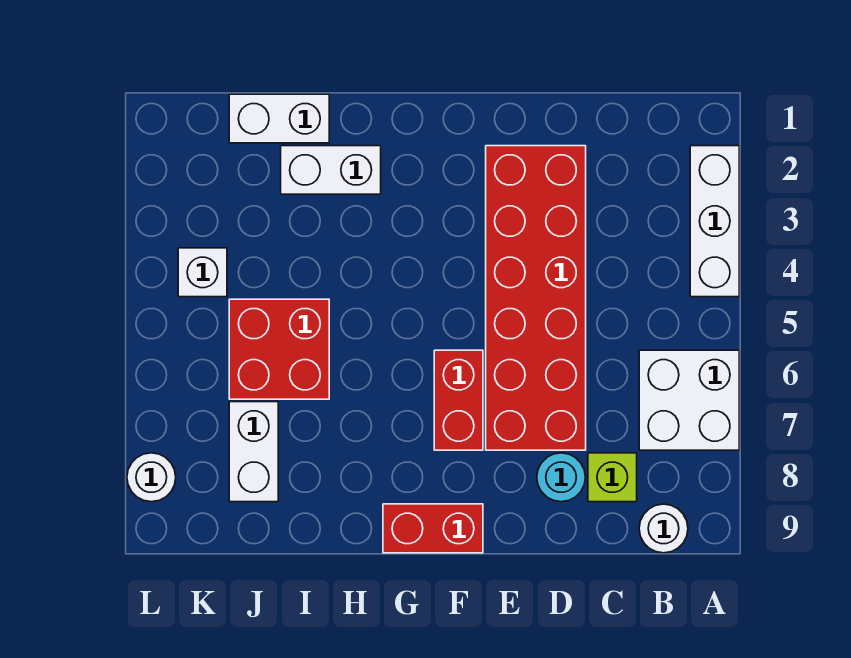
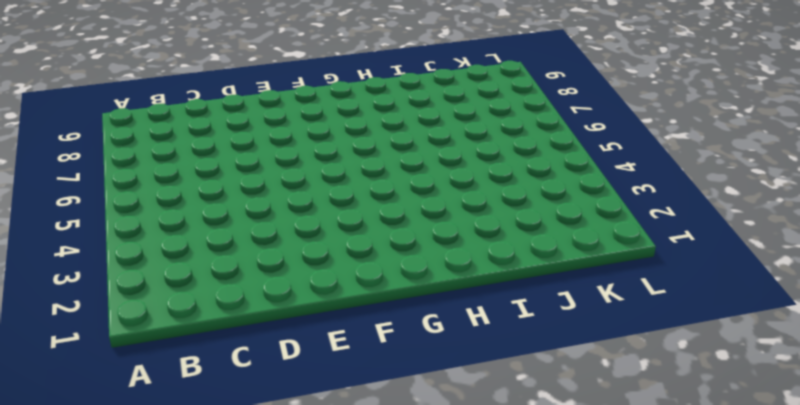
none -> white brick A2:A4 level 1
none -> white brick A6:B7 level 1
none -> white round brick B9 level 1

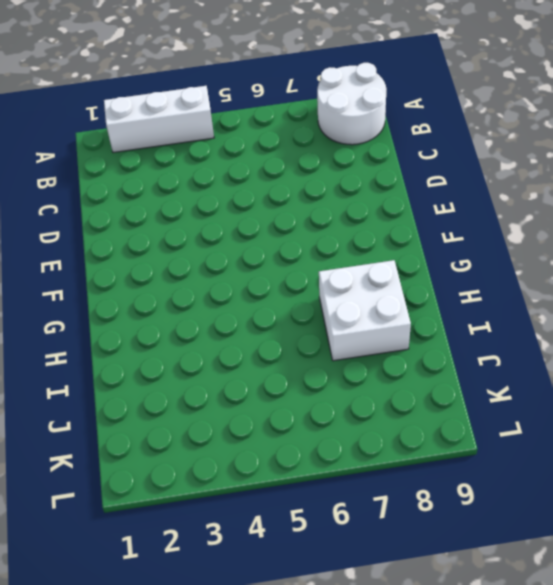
white round brick A8:B9 level 1 -> white round brick B9 level 1
white brick H7:I8 level 1 -> white brick A6:B7 level 1
none -> lime brick C8 level 1
none -> red brick D2:E7 level 1
none -> cyan round brick D8 level 1

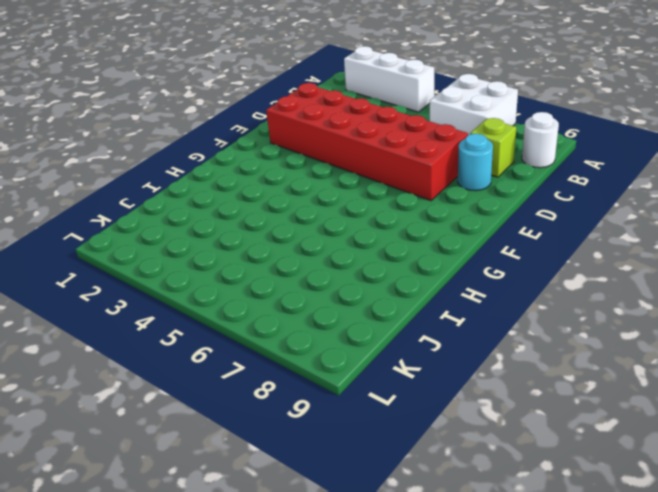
none -> red brick F6:F7 level 1
none -> red brick F9:G9 level 1
none -> white brick H2:I2 level 1

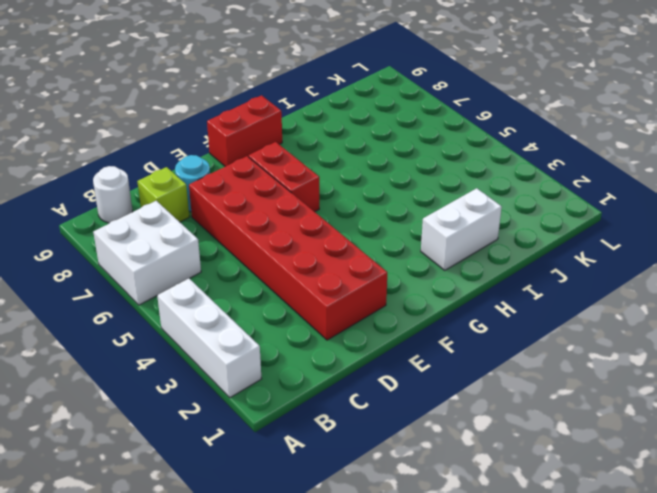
none -> white brick I1:J1 level 1
none -> red brick I5:J6 level 1
none -> white brick J7:J8 level 1

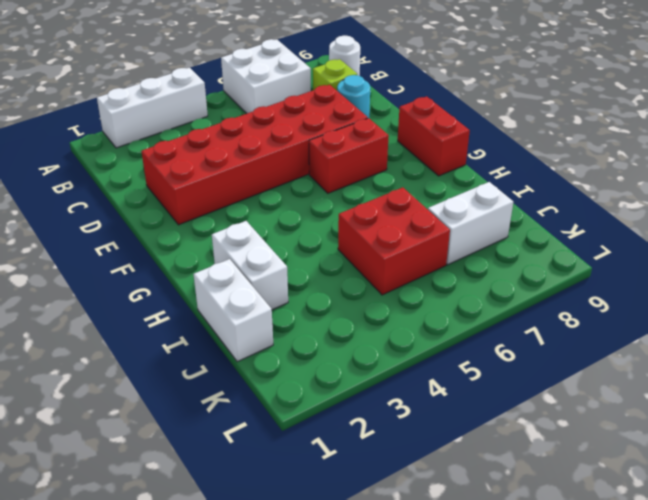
none -> white brick K4 level 1
none -> white round brick L8 level 1

